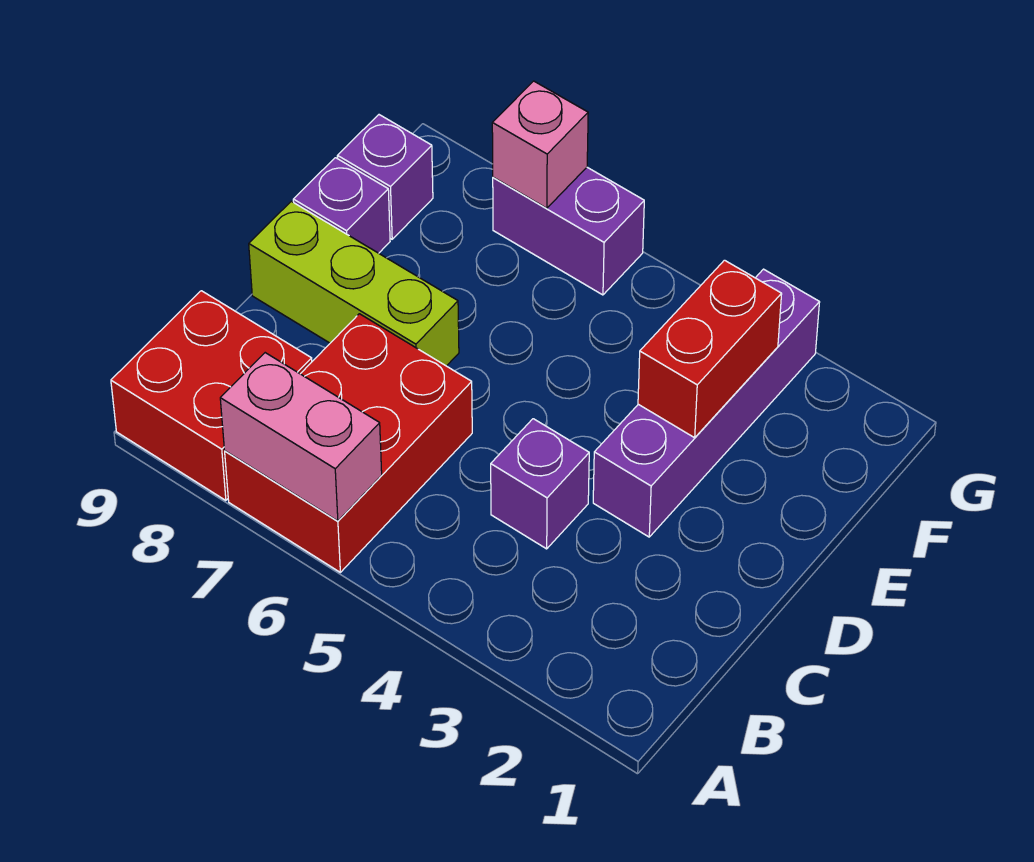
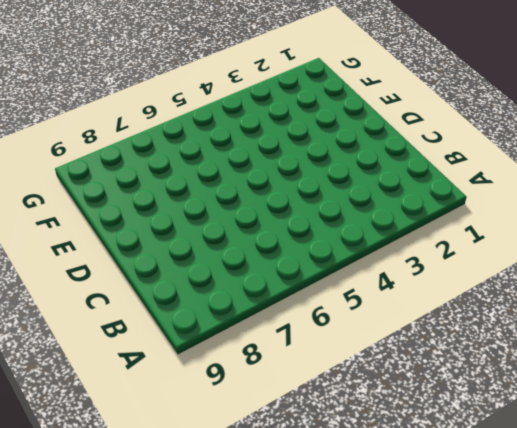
none -> red brick A6:C7 level 1
none -> red brick A8:B9 level 1

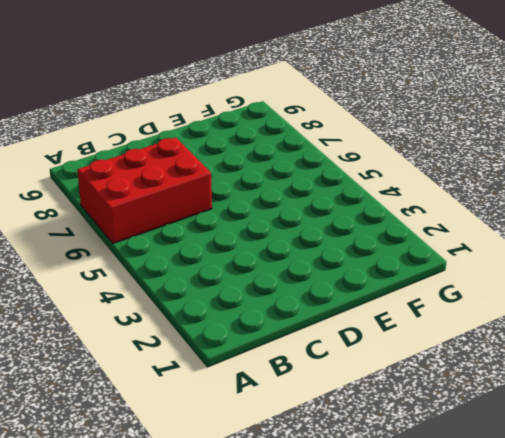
none -> red brick A8:B9 level 1
none -> purple brick C4 level 1

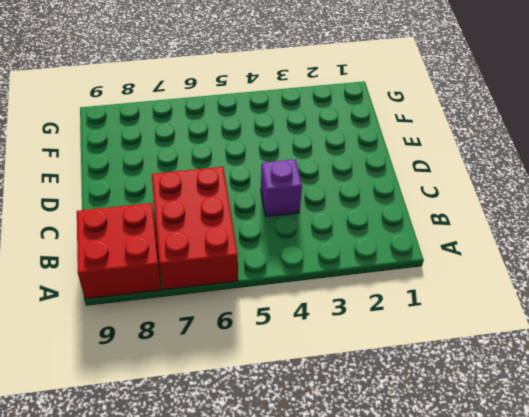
none -> purple brick D3:G3 level 1
none -> lime brick D7:D9 level 1

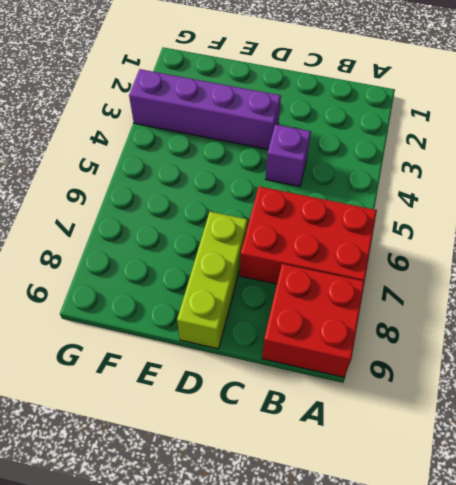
none -> purple brick E9 level 1
none -> purple brick F9 level 1

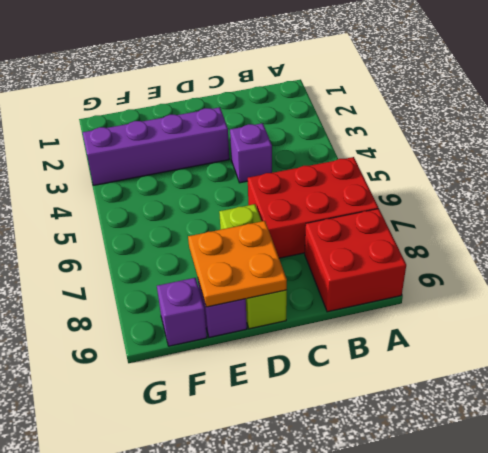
orange plate D8:E9 level 2 -> none
none -> purple brick G6:G7 level 1
none -> pink brick A6:A7 level 2

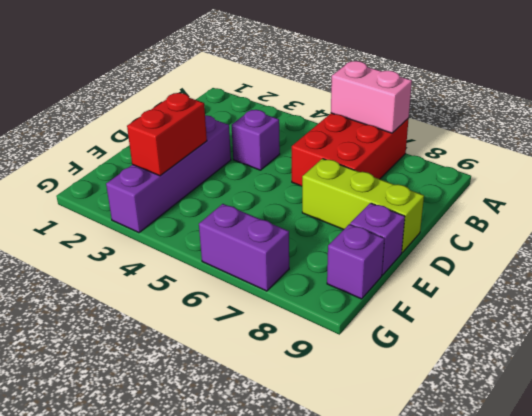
none -> red brick A8:B9 level 1
none -> pink brick G7 level 2

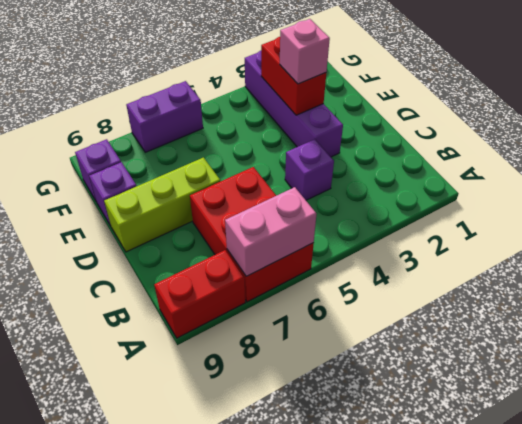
red brick A8:A9 level 1 -> red brick A8:B9 level 1
pink brick E3 level 3 -> pink brick G7 level 2

